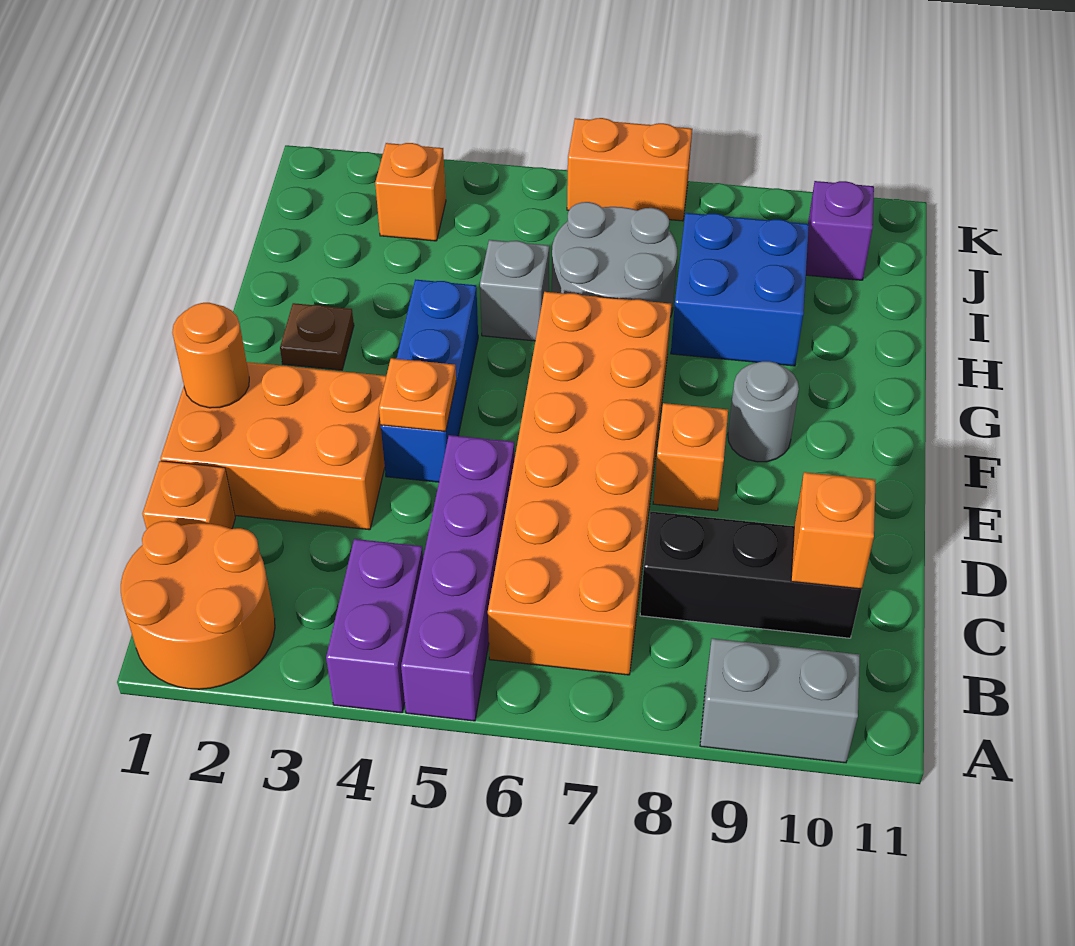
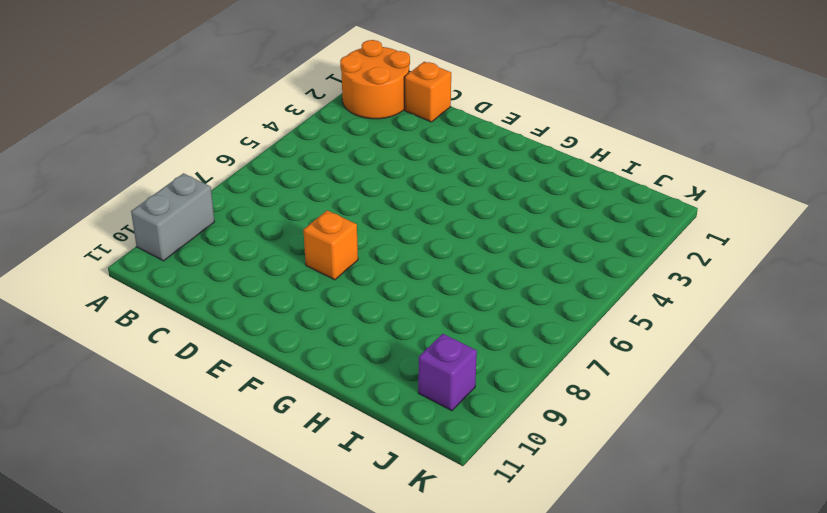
none -> purple brick A4:B4 level 1
none -> purple brick A5:D5 level 1
none -> orange brick B6:G7 level 1

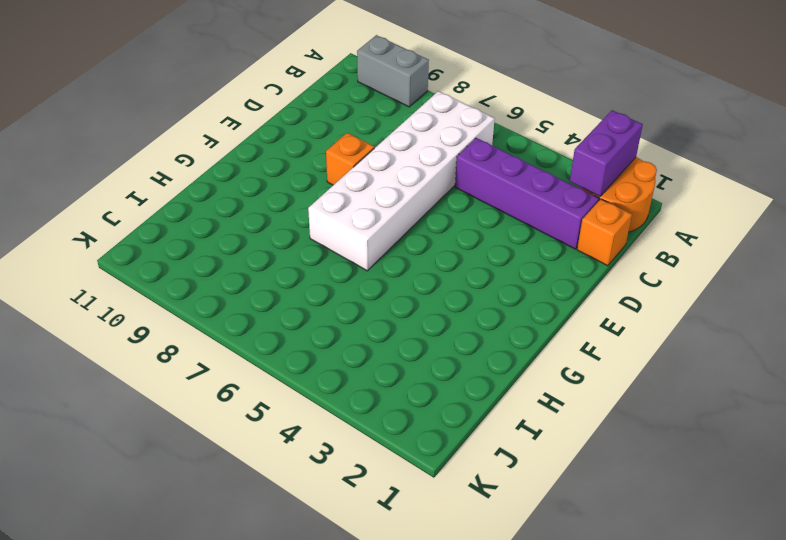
purple brick A2:B2 level 2 -> purple brick A4:B4 level 1
white brick B6:G7 level 1 -> orange brick B6:G7 level 1
purple brick C2:C5 level 1 -> purple brick A5:D5 level 1
none -> black brick C8:C10 level 1
none -> orange brick D1:E3 level 1
none -> blue brick E4:G4 level 1

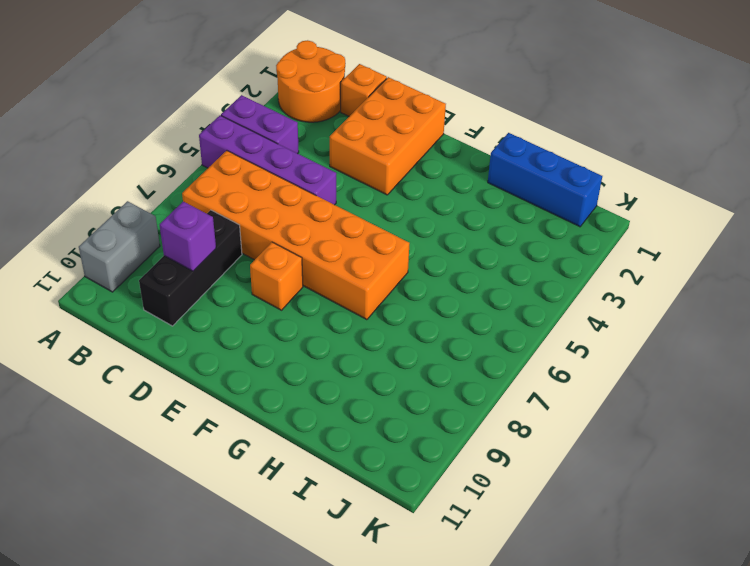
purple brick C9 level 2 -> purple brick J10 level 1
blue brick H1:J1 level 1 -> blue brick E4:G4 level 1
none -> grey round brick F9 level 1
none -> brown plate G2 level 1
none -> grey brick H5 level 1

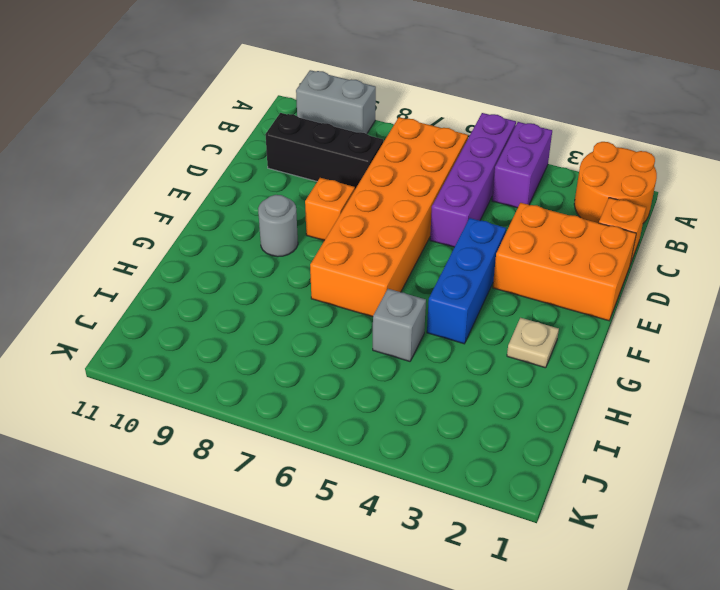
tan plate G2 level 1 -> brown plate G2 level 1
none -> grey round brick H6:I7 level 1
none -> blue brick H8:I9 level 1
none -> orange brick J3 level 1

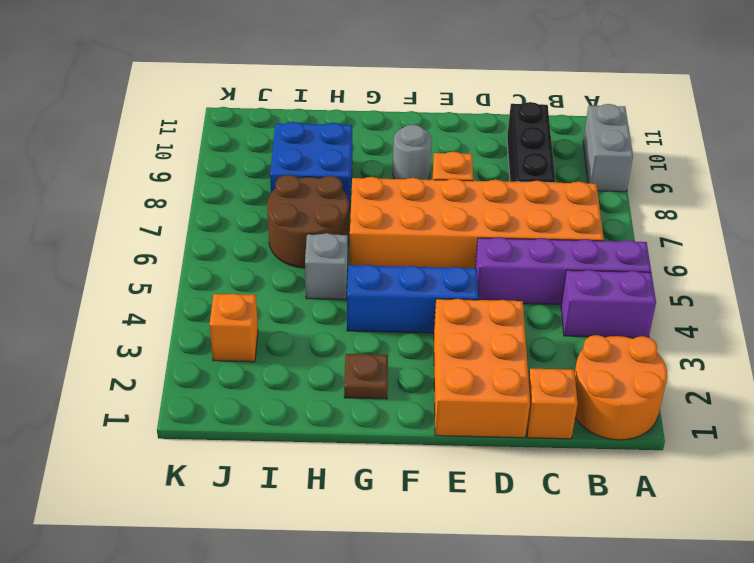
brown round brick H6:I7 level 1 -> grey round brick H6:I7 level 1
none -> purple brick J10 level 1
none -> orange brick K6:K7 level 1
none -> orange brick C10 level 2

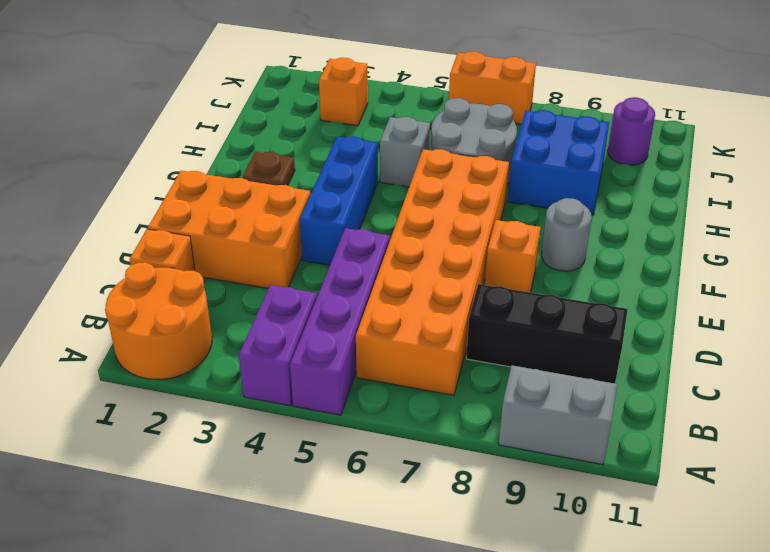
purple round brick J10 level 1 -> purple brick J10 level 1
none -> orange brick C10 level 2
none -> orange round brick E1 level 2
none -> orange plate E4 level 2

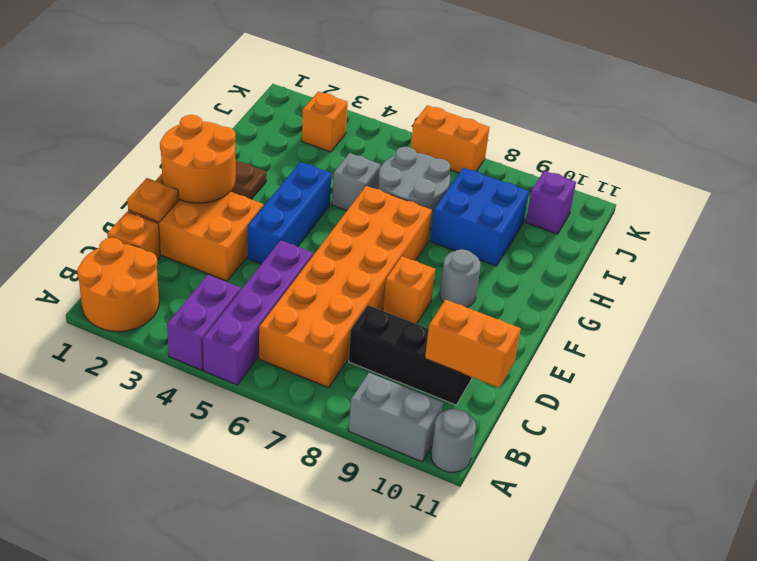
grey round brick A11 level 1 -> none
orange brick C10:C11 level 2 -> orange brick C10 level 2
orange plate D1 level 2 -> orange plate E4 level 2
orange round brick E1:F2 level 2 -> orange round brick E1 level 2

